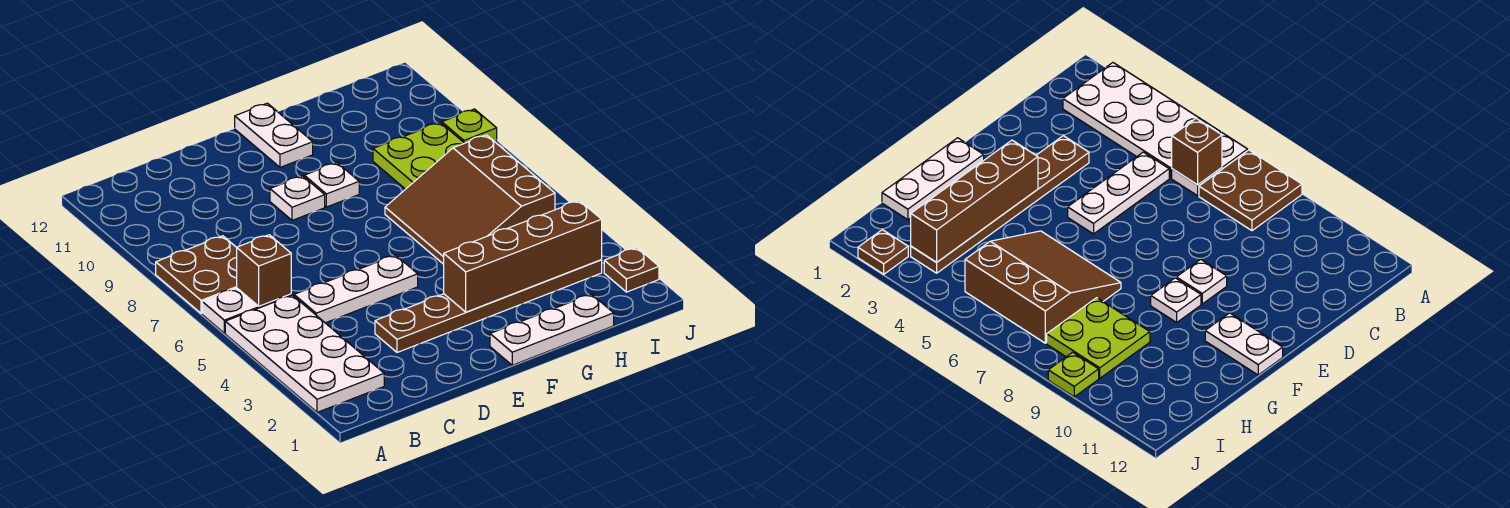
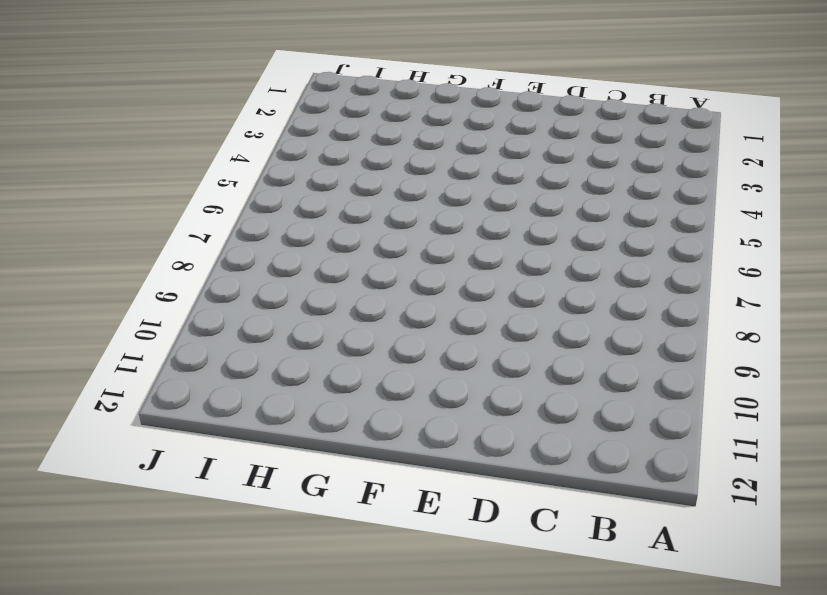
none -> white plate A2:B5 level 1
none -> white plate A6:B6 level 1
none -> brown plate A7:B8 level 1

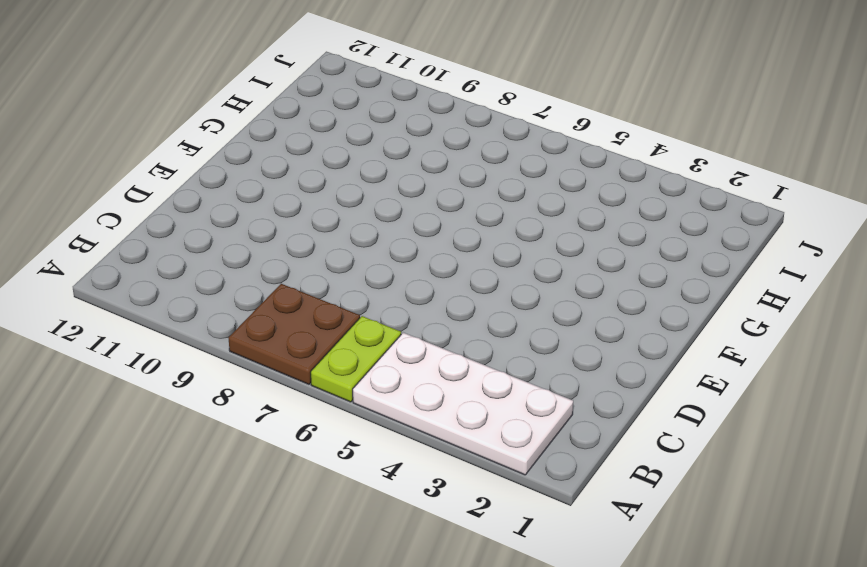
lime plate A6:B6 level 1 -> white plate A6:B6 level 1
none -> white plate C5:E5 level 1
none -> brown plate D3:I3 level 1
none -> white plate E9 level 1

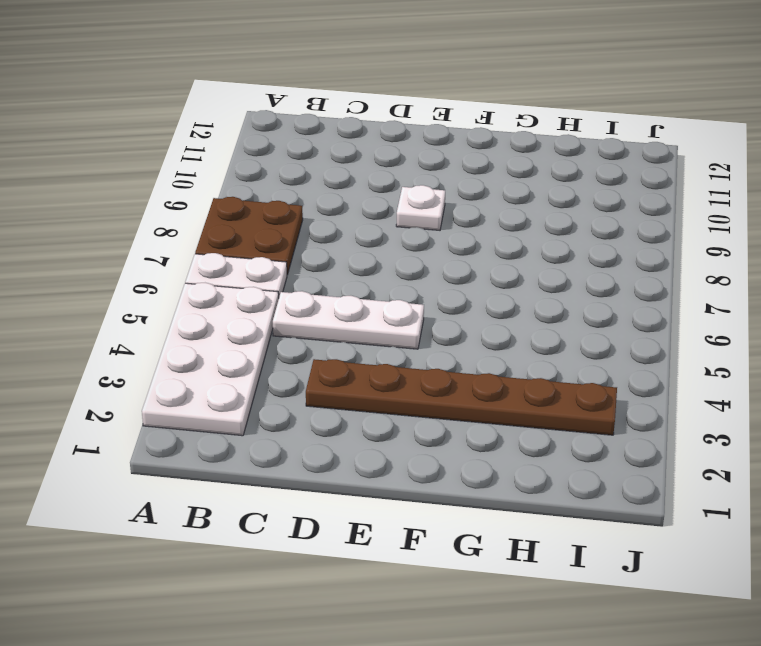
none -> white plate F1:H1 level 1
none -> white plate F9 level 1
none -> white plate F11:F12 level 1

